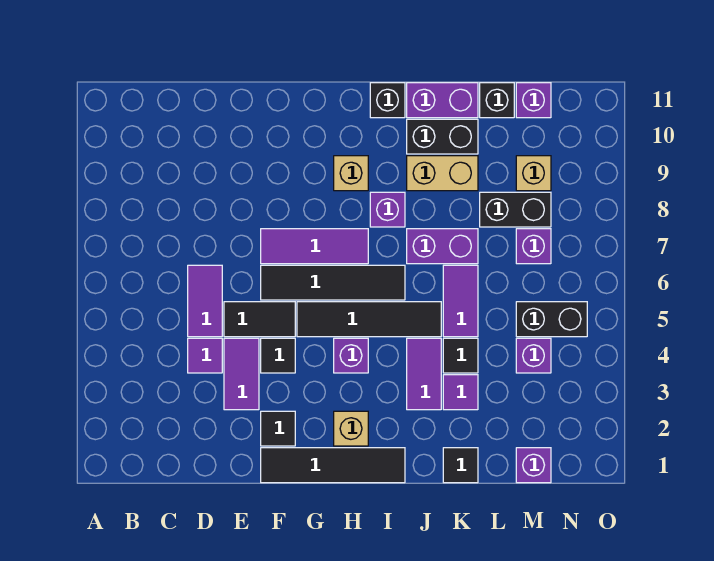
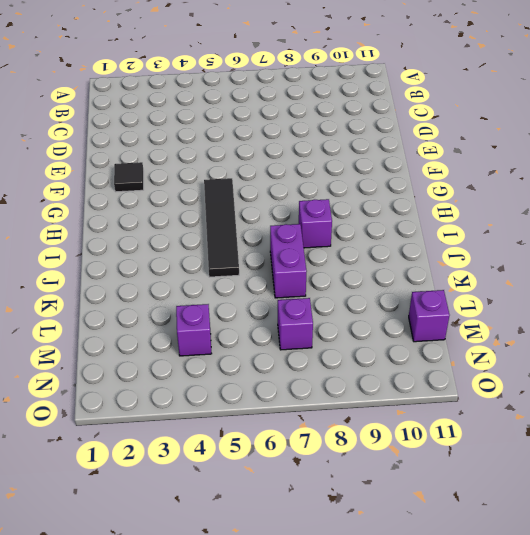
none -> purple tile D4 level 1
none -> purple tile D5:D6 level 1
none -> purple tile E3:E4 level 1
none -> black tile E5:F5 level 1

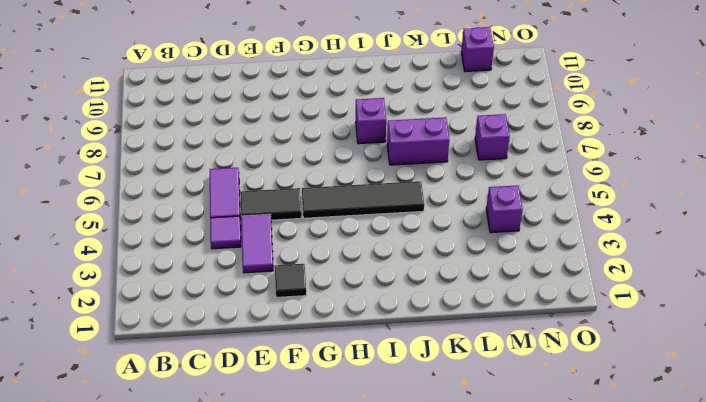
none -> black tile F1:I1 level 1
none -> black tile F4 level 1
none -> black tile F6:I6 level 1
none -> purple tile F7:H7 level 1

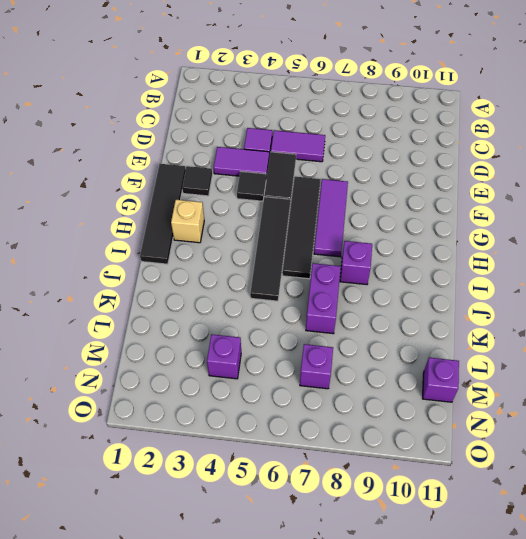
none -> purple brick H4 level 1
none -> tan brick H9 level 1
none -> black brick I11 level 1
none -> purple tile J3:J4 level 1

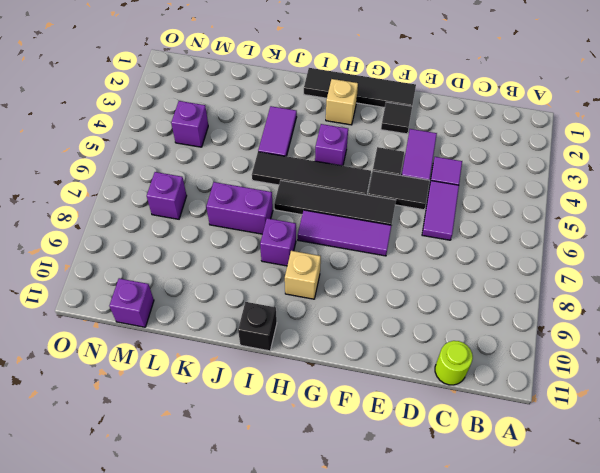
lime round brick C11 level 1 -> none
none -> tan brick J9:K9 level 1
none -> black brick J10:K10 level 1
none -> purple brick J11:K11 level 1
none -> black tile K1 level 1

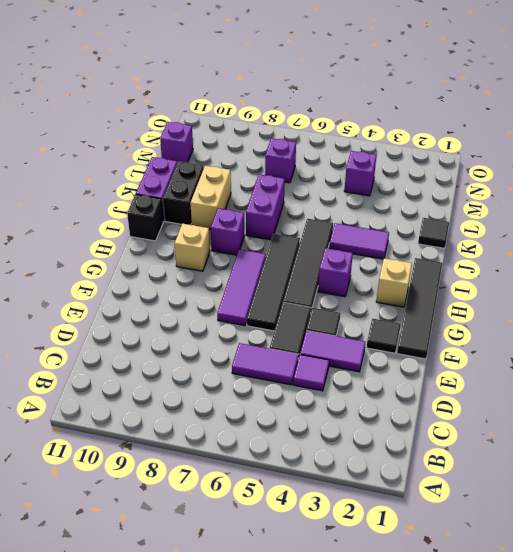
none -> purple tile K3 level 1
none -> black tile K4 level 1
none -> purple tile K5:K6 level 1
none -> black brick L8:M8 level 1

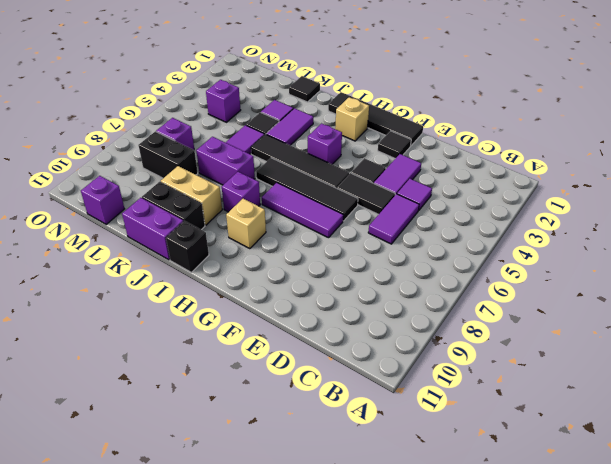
none -> black brick L11 level 1
none -> purple brick M1 level 1
none -> black brick M5:N5 level 1
none -> tan brick M9 level 1

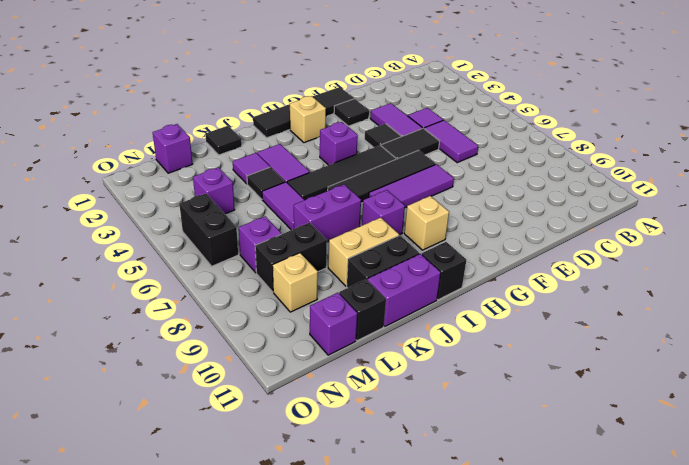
black brick N5:N6 level 1 -> black brick M5:N5 level 1

